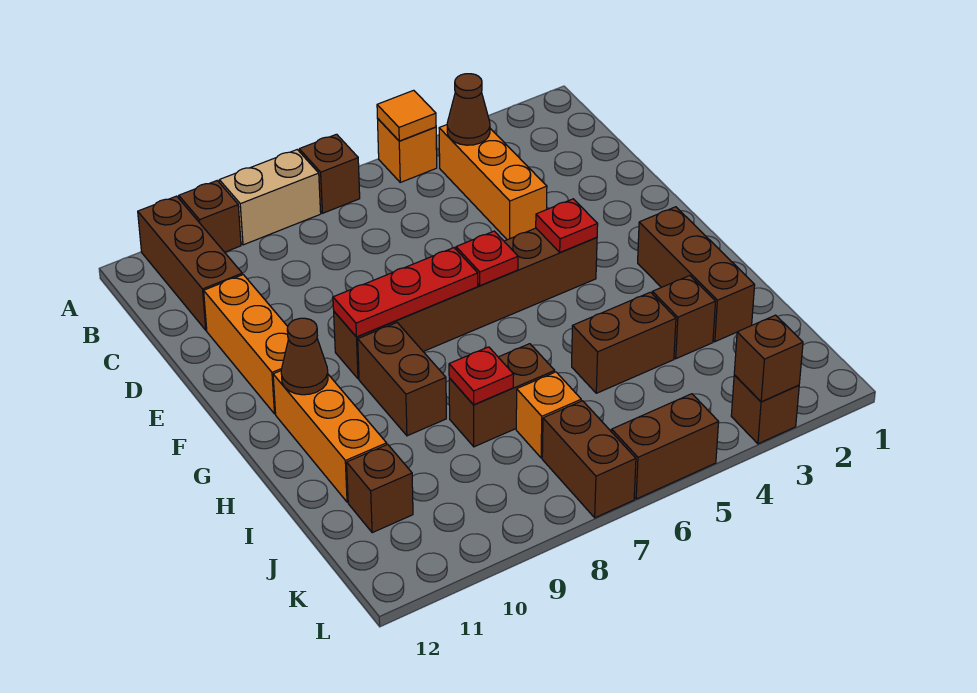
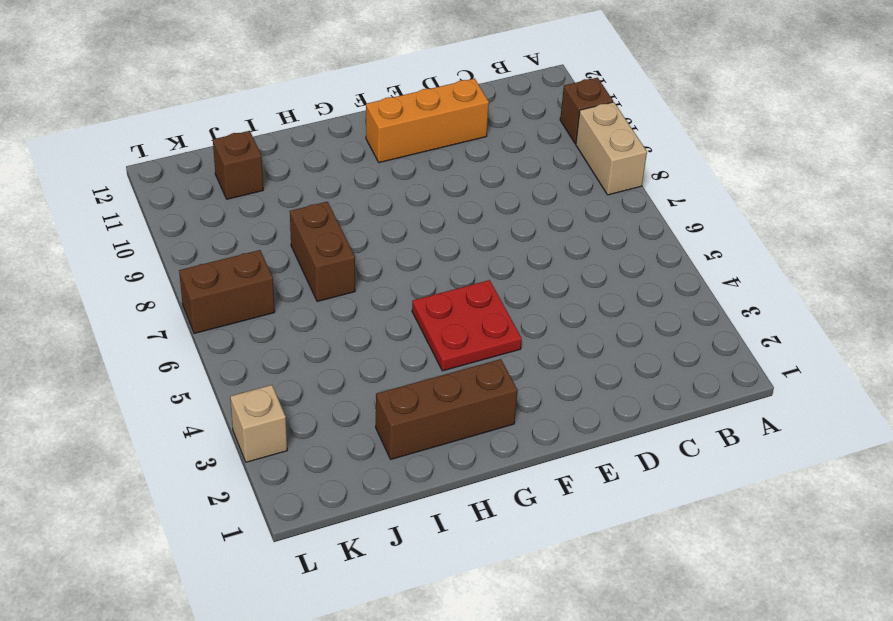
red plate F4:G5 level 1 -> brown brick F4:F9 level 1
tan brick L3 level 1 -> brown brick L3 level 1
none -> orange brick A5 level 1
none -> brown brick A7 level 1
none -> brown brick A11:C11 level 1

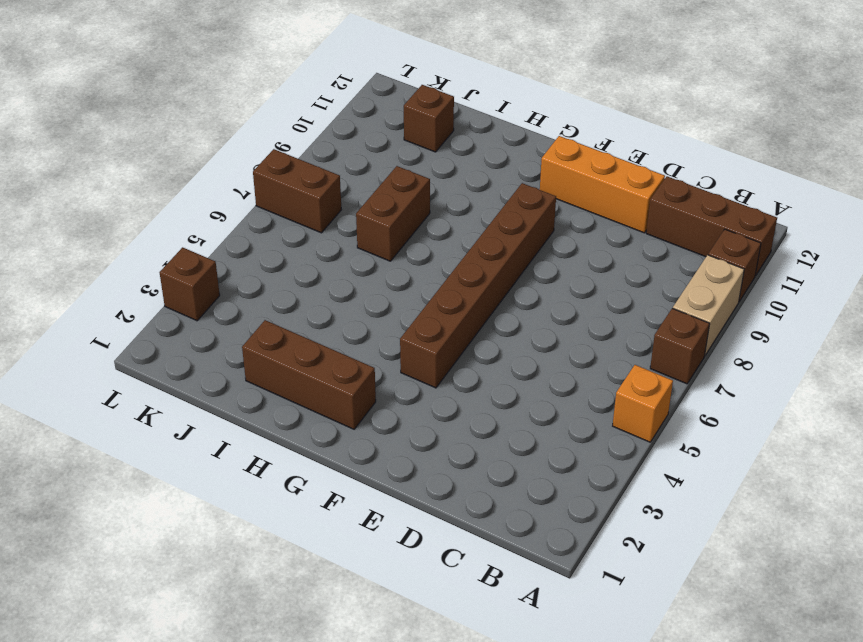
none -> orange brick B4:D4 level 1
none -> brown brick G9:H9 level 1
none -> orange brick G11:I11 level 1

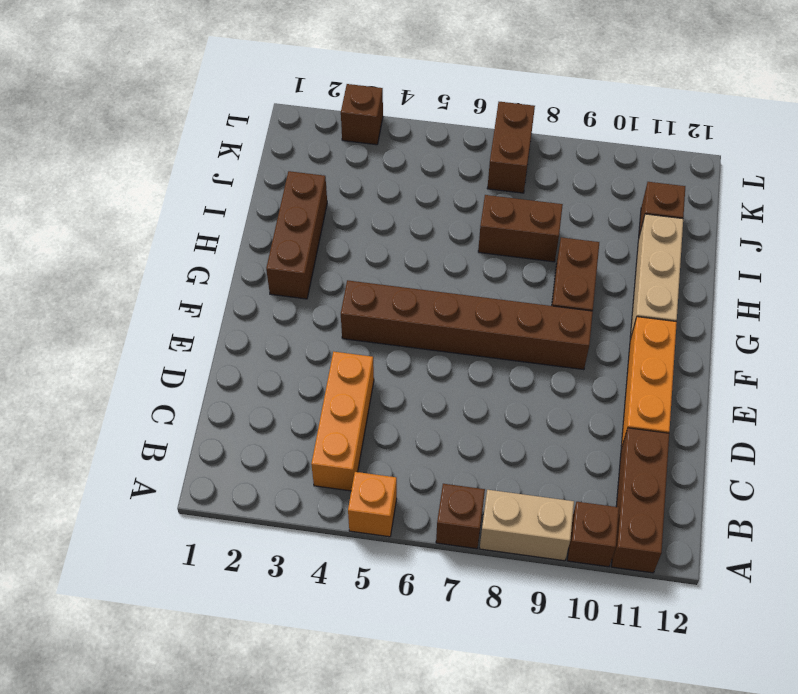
tan brick G11:I11 level 1 -> orange brick G11:I11 level 1
none -> brown brick I3 level 1
none -> brown brick I4:I5 level 1
none -> orange brick J7 level 1

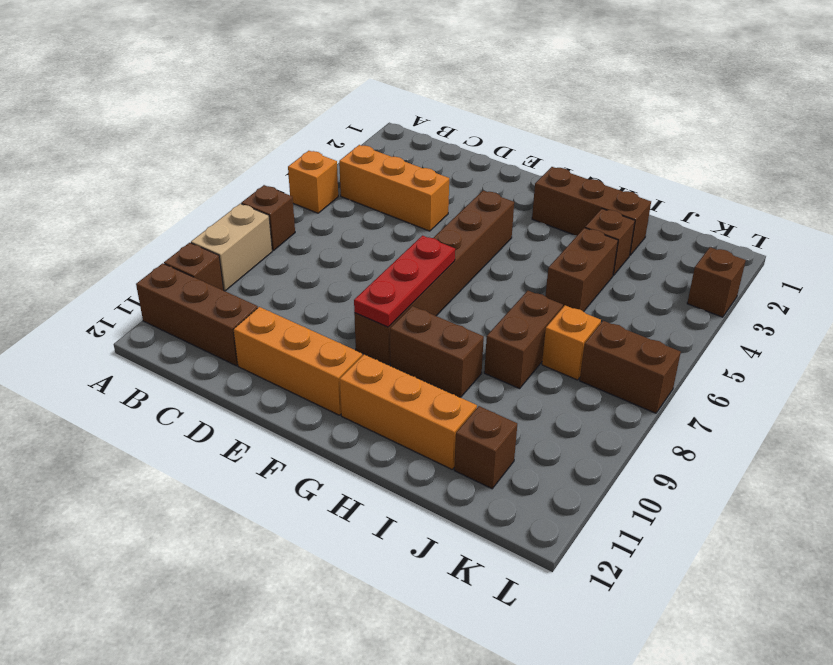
none -> brown brick L5:L6 level 1
none -> orange tile A5 level 2
none -> brown cone B4 level 2

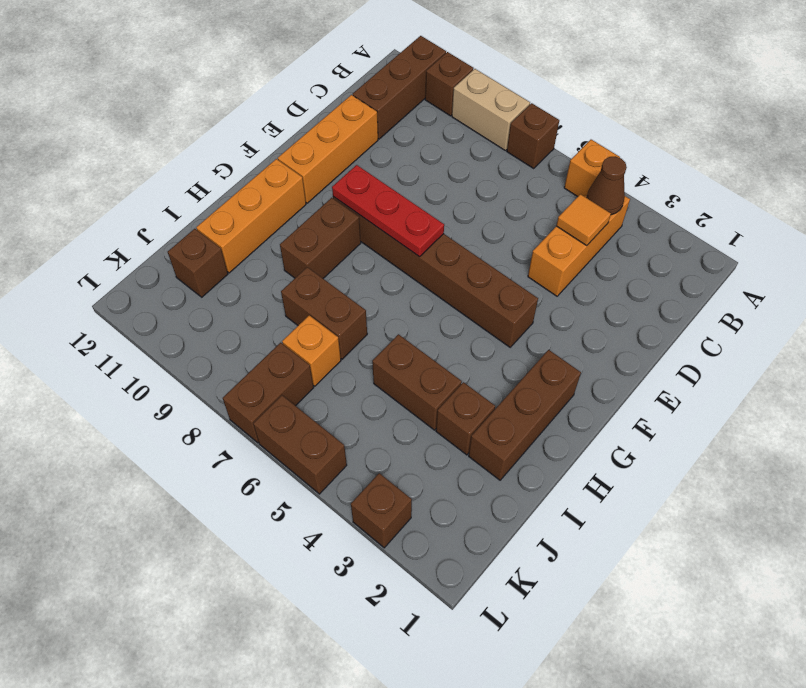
orange tile C4 level 2 -> orange tile A5 level 2
none -> red plate F4 level 2
none -> red plate F6 level 2
none -> brown cone G11 level 2

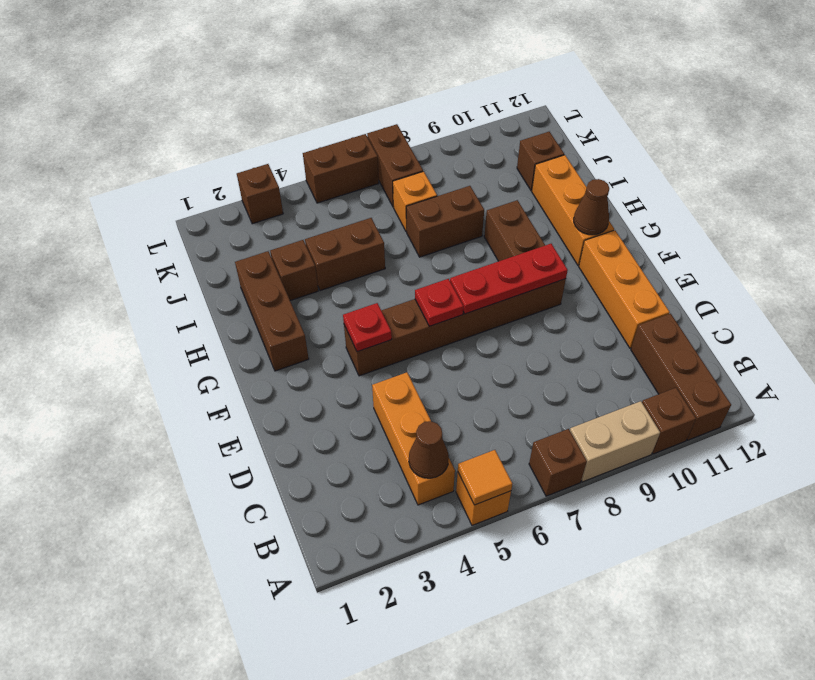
none -> red plate I8 level 2
none -> brown brick L3 level 2

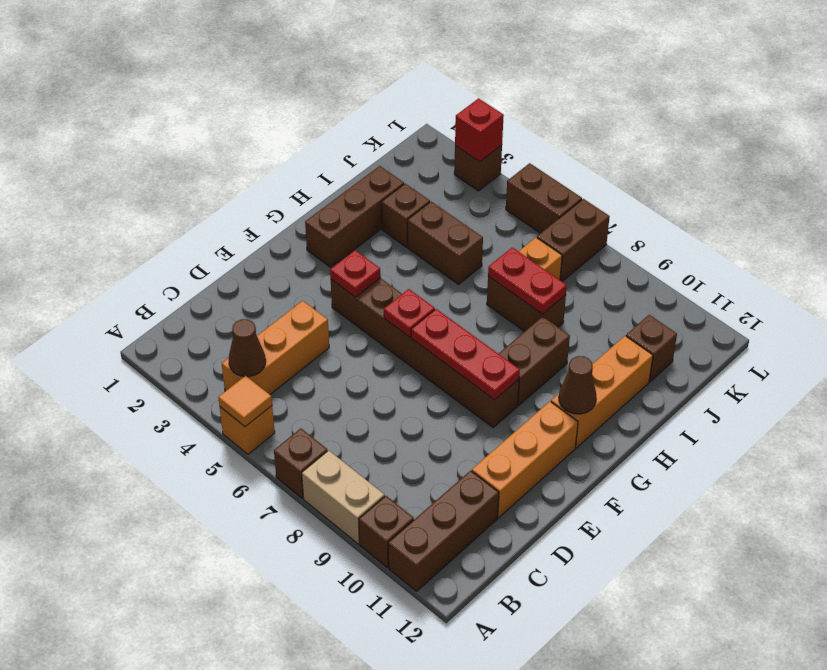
red plate I7:I8 level 2 -> red plate I8 level 2
red brick L3 level 2 -> brown brick L3 level 2

